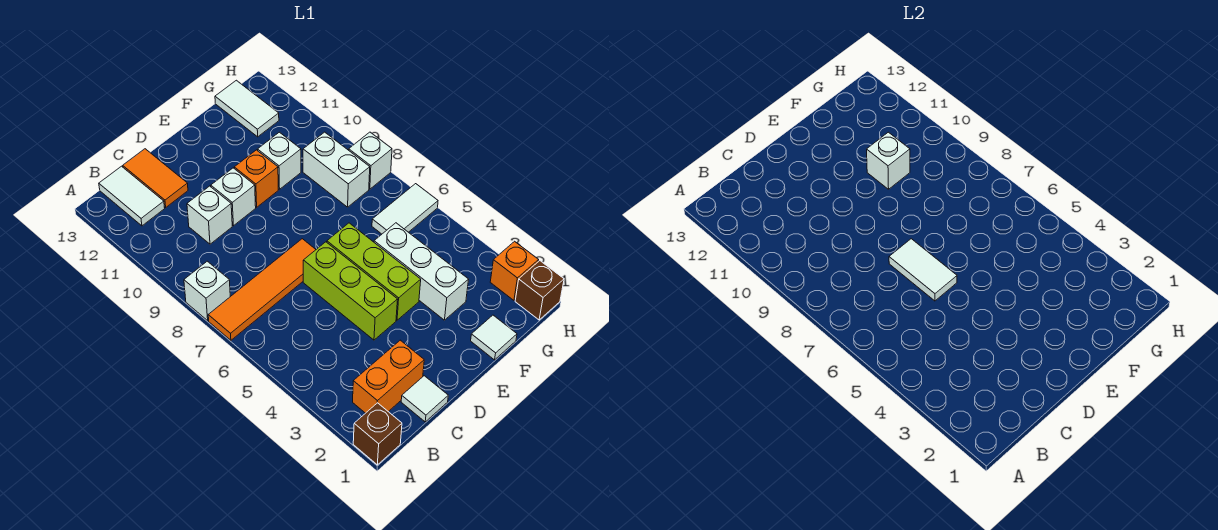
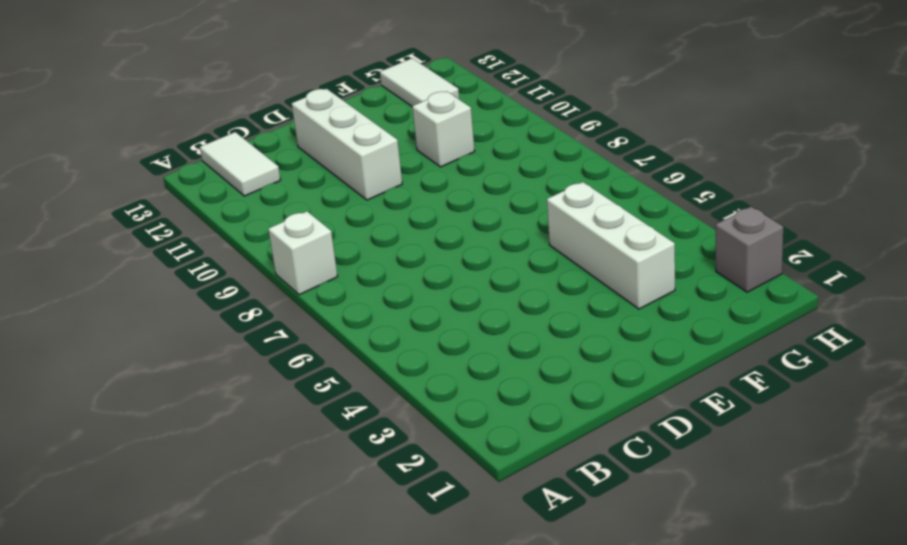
white brick D10:D12 level 1 -> white brick D10 level 1
grey brick H2 level 1 -> orange brick H2 level 1
none -> brown brick A1 level 1
none -> orange tile A7:D7 level 1
none -> orange brick B2:C2 level 1

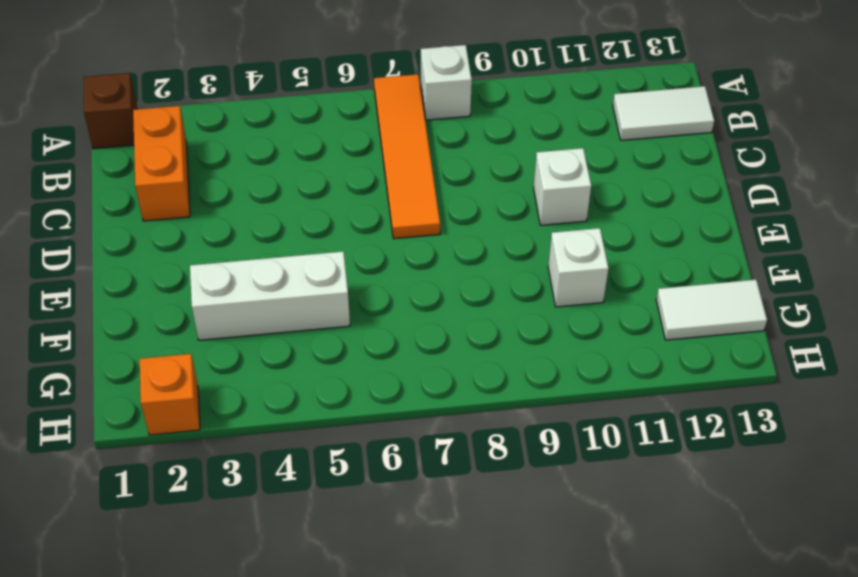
none -> white tile C1 level 1
none -> white brick C10 level 1
none -> orange tile C12:C13 level 1

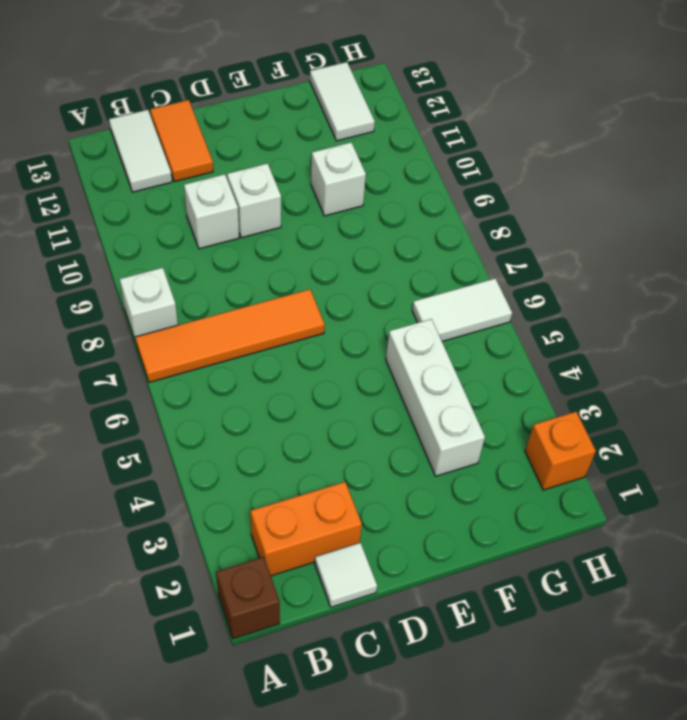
none -> lime brick D4:D6 level 1
none -> lime brick E4:E6 level 1
none -> orange brick E10 level 1

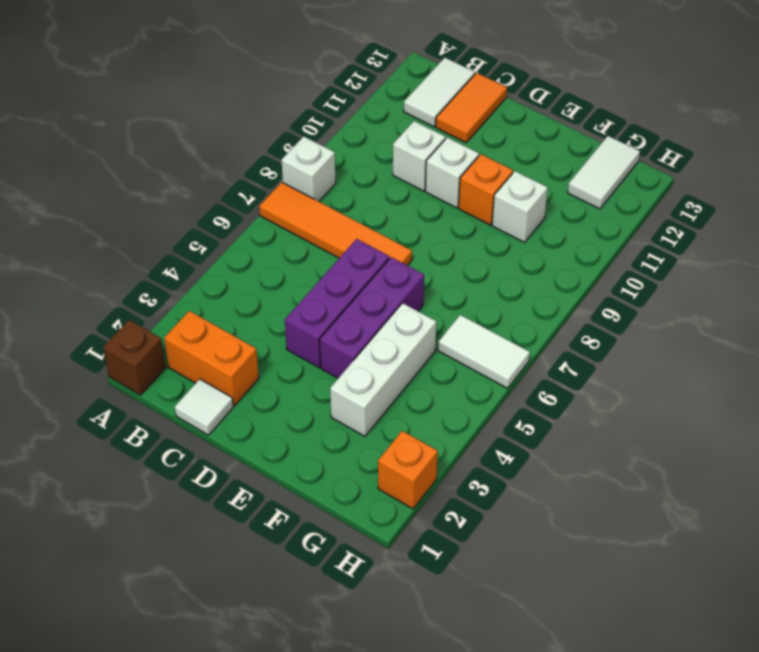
purple brick D4:D6 level 1 -> lime brick D4:D6 level 1
purple brick E4:E6 level 1 -> lime brick E4:E6 level 1
none -> white tile F1 level 1
none -> white brick G8:G9 level 1
none -> brown brick H1 level 1

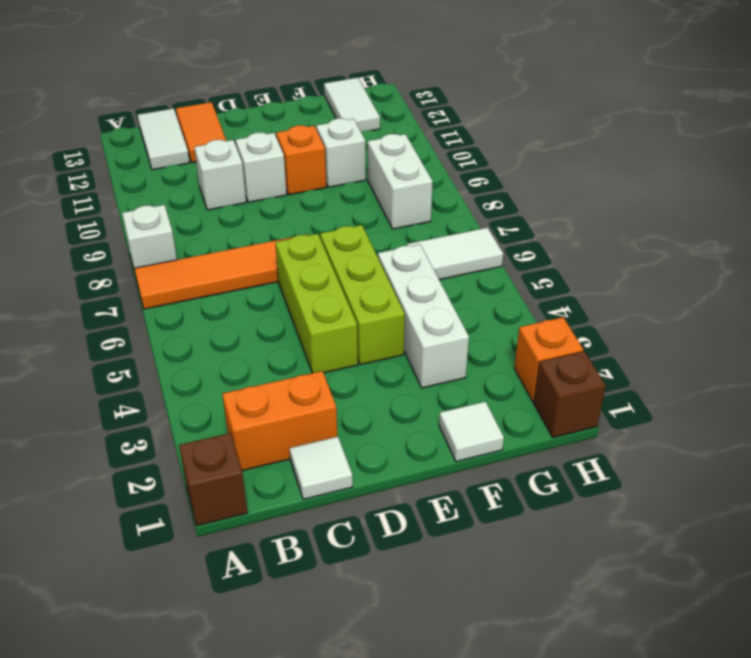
none -> white brick H8 level 1
none -> white tile D6:D7 level 2
none -> white brick F10 level 2

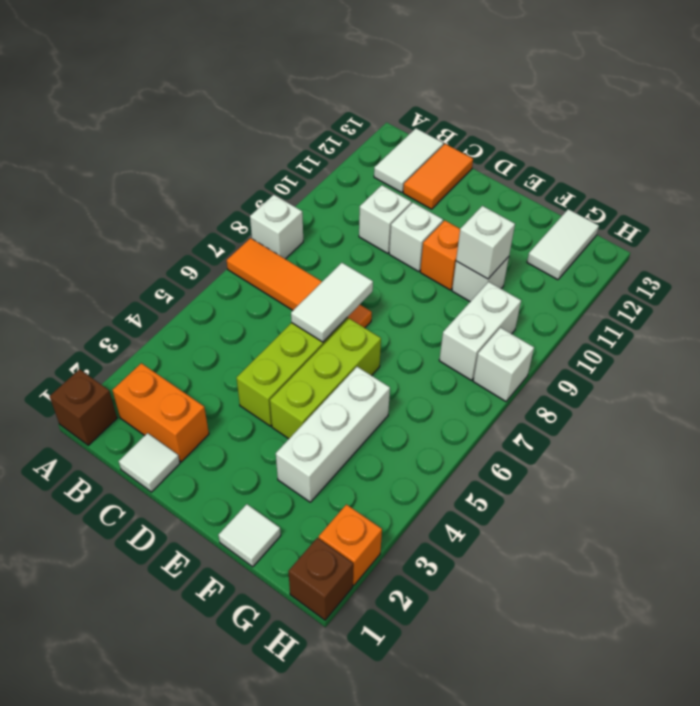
none -> white tile G6:H6 level 1

